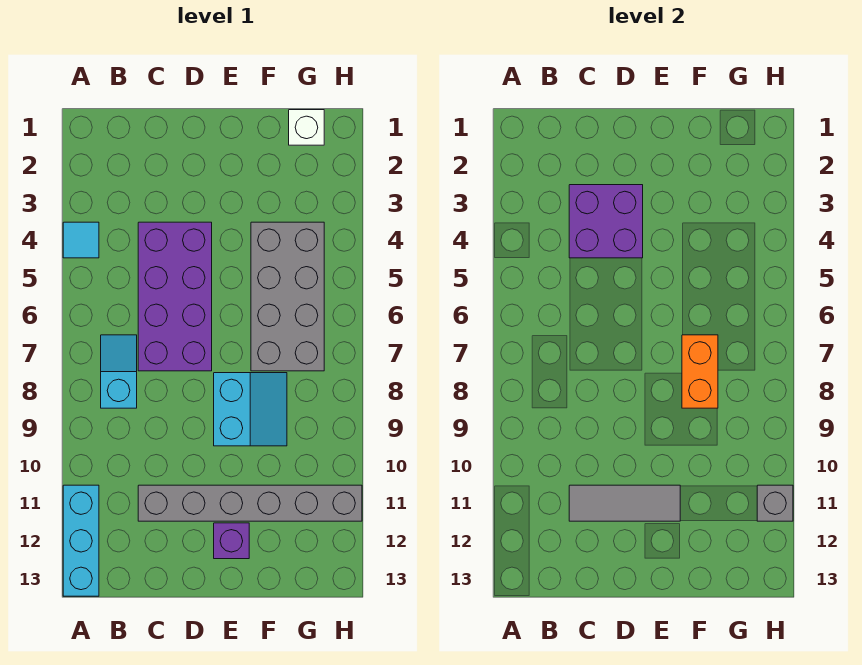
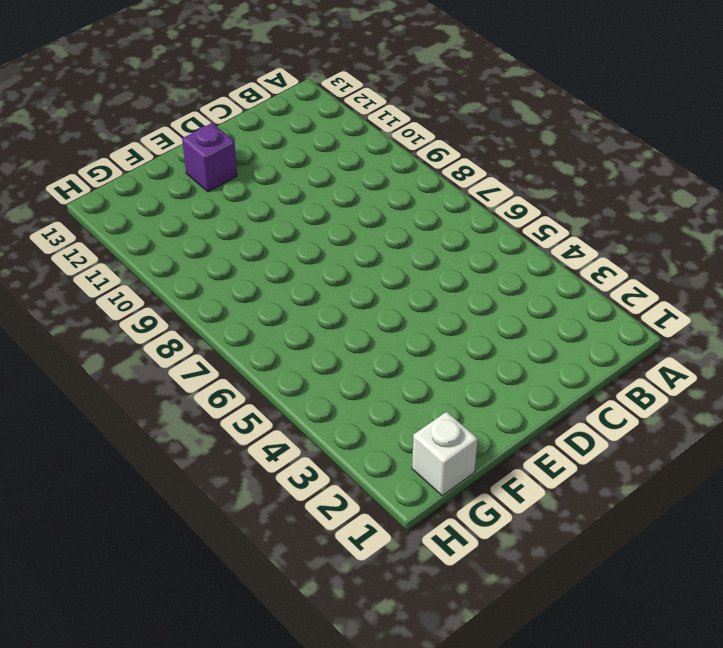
none -> cyan tile A4 level 1
none -> cyan brick A11:A13 level 1
none -> cyan slope B7:B8 level 1 top 8

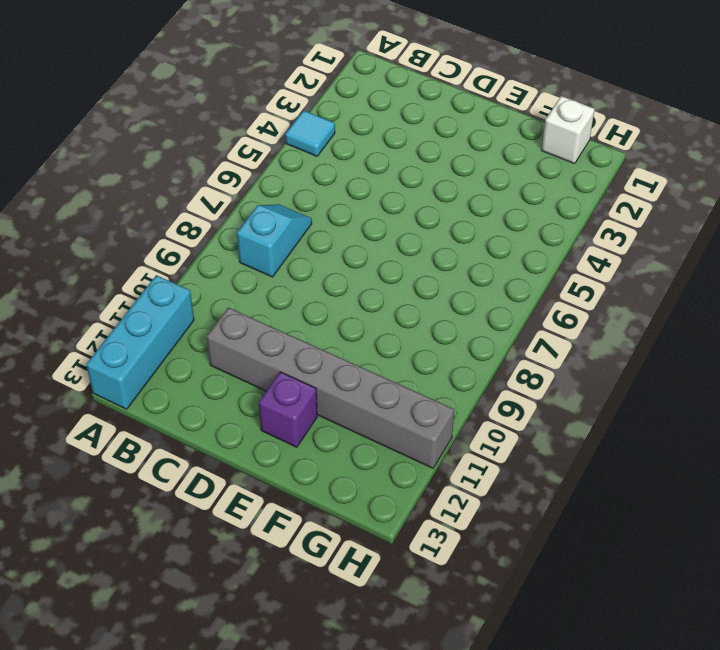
none -> purple brick C4:D7 level 1
none -> cyan slope E8:F9 level 1 top E
none -> grey brick F4:G7 level 1

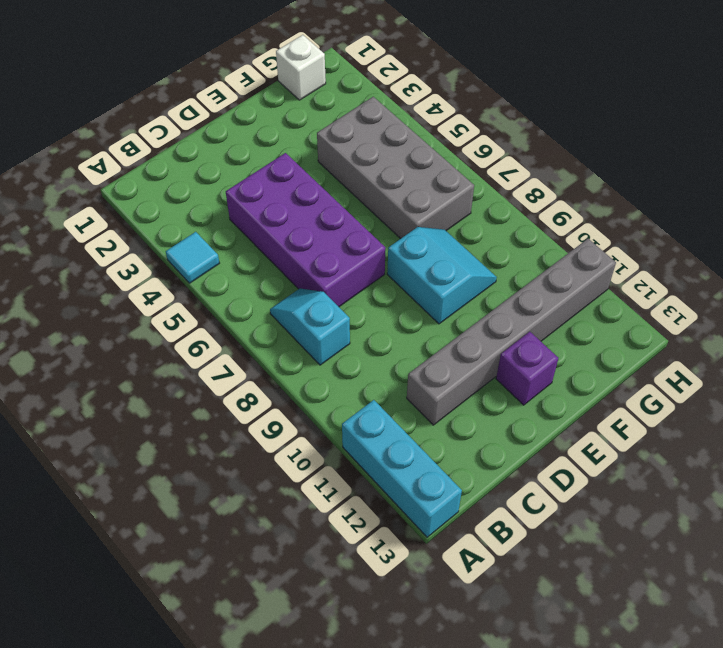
none -> purple brick C3:D4 level 2
none -> grey tile C11:E11 level 2
none -> orange brick F7:F8 level 2

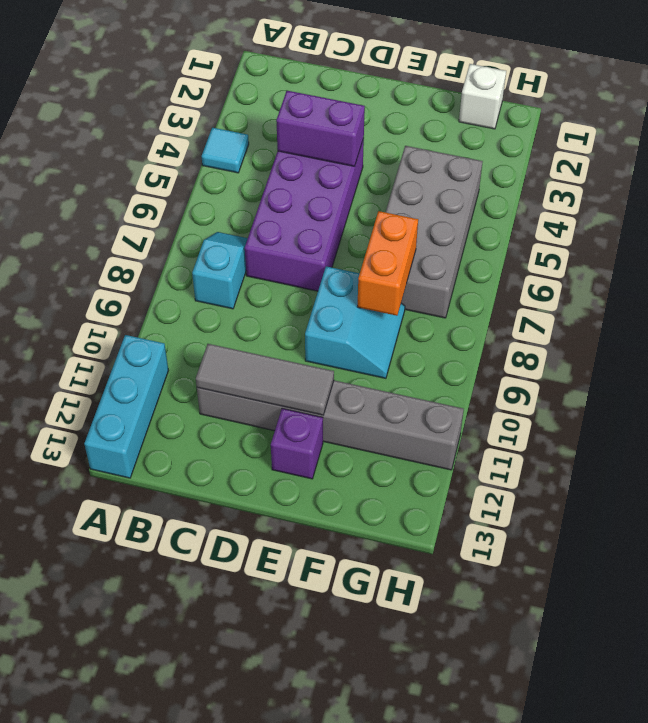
purple brick C4:D4 level 2 -> purple brick C3:D4 level 2
none -> grey brick H11 level 2

